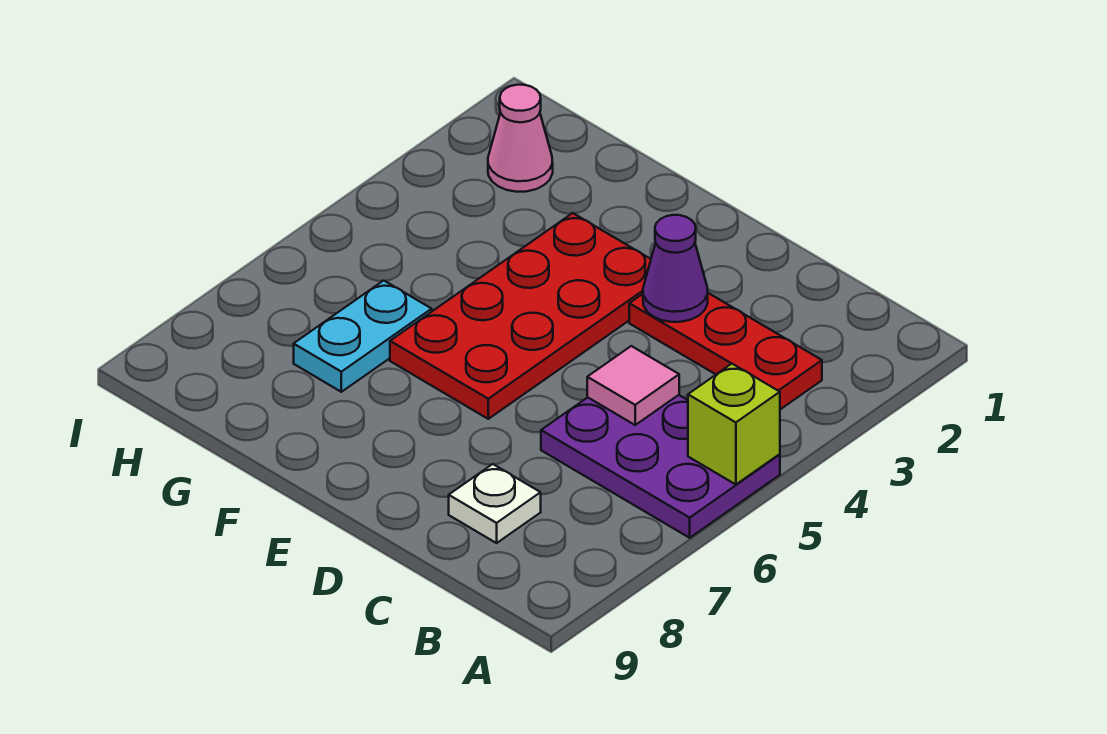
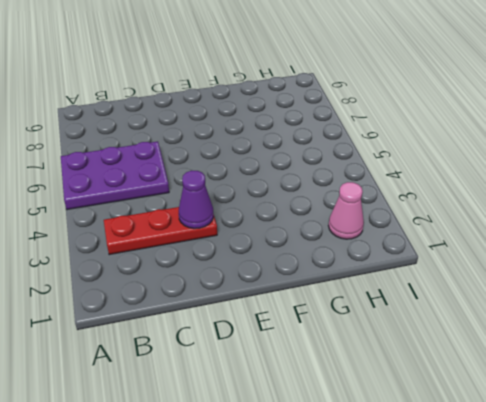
none -> white plate C8 level 1
none -> red plate E3:F6 level 1

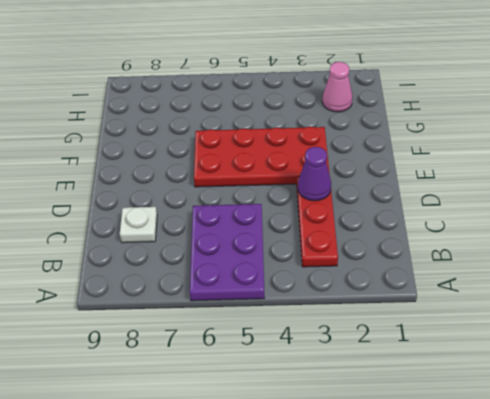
none -> cyan plate G6:G7 level 1
none -> lime brick A5 level 2

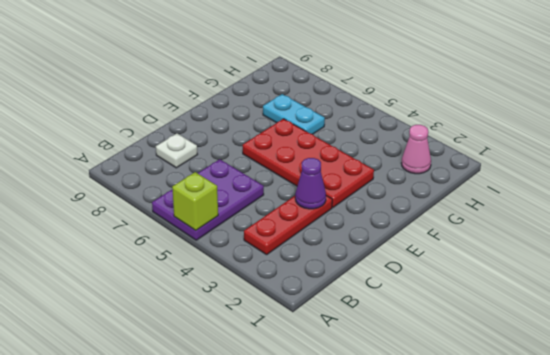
none -> pink tile C5 level 2

